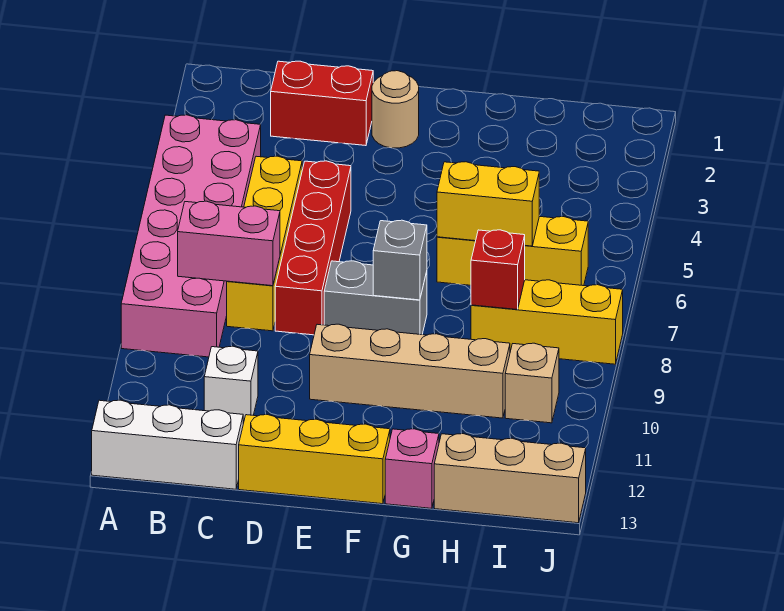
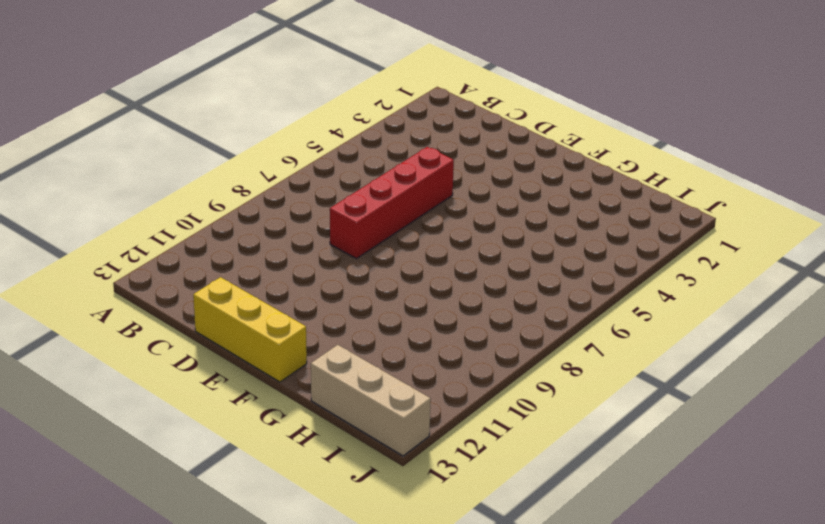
none -> pink brick A4:B9 level 1
none -> white brick A13:C13 level 1
none -> red brick C2:D2 level 1

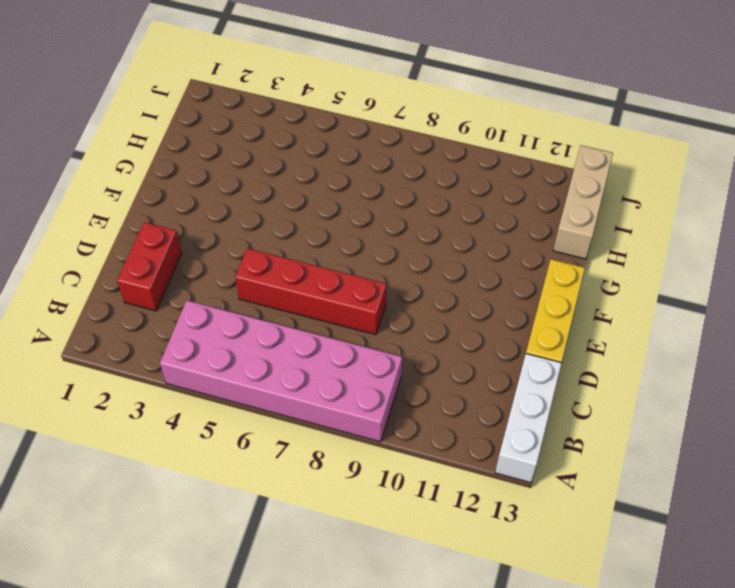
none -> yellow brick C5:C8 level 1
none -> white brick C11 level 1
none -> tan round brick E2 level 1

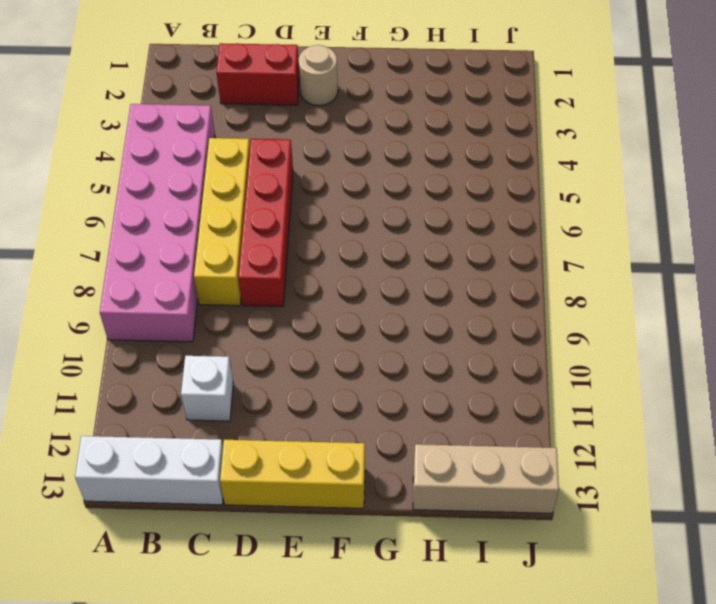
none -> grey brick E8:F8 level 1
none -> tan brick E10:H10 level 1
none -> yellow brick G6:I6 level 1

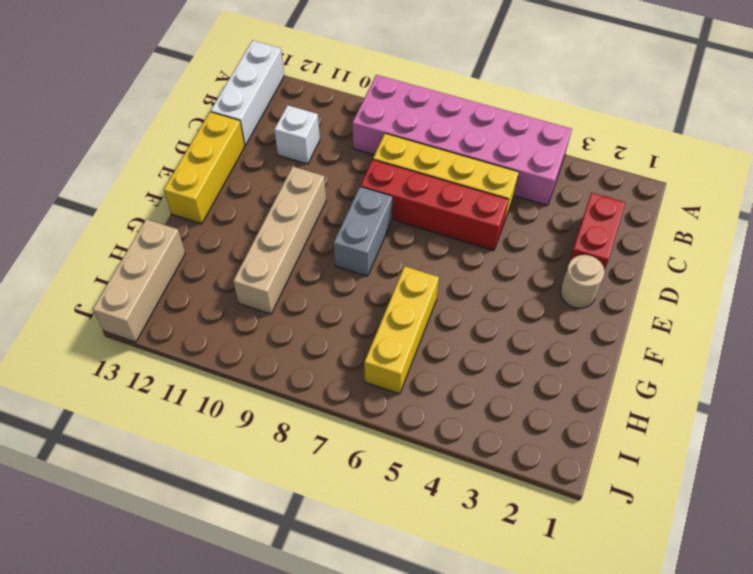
none -> pink brick G13 level 1
none -> yellow brick H8:J8 level 1
none -> tan brick I10 level 1

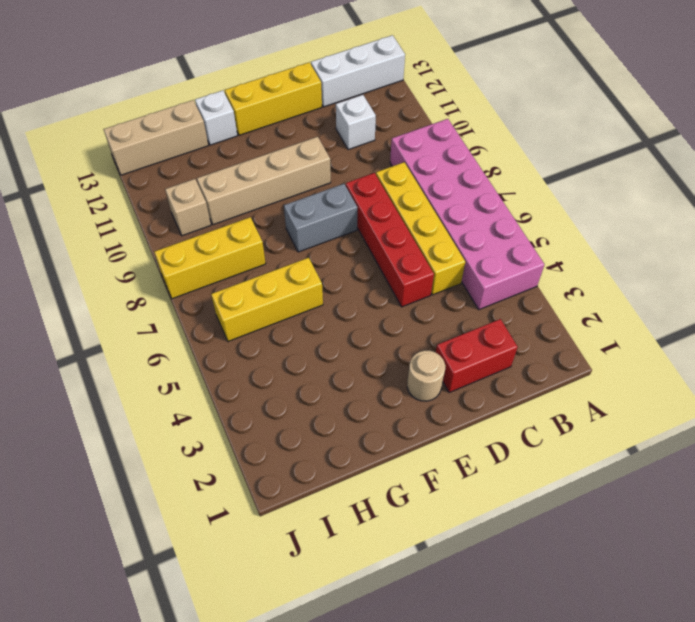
white brick G13 level 1 -> pink brick G13 level 1
none -> pink brick B8:C8 level 2
none -> grey brick F8 level 2
none -> yellow brick G6:H6 level 2

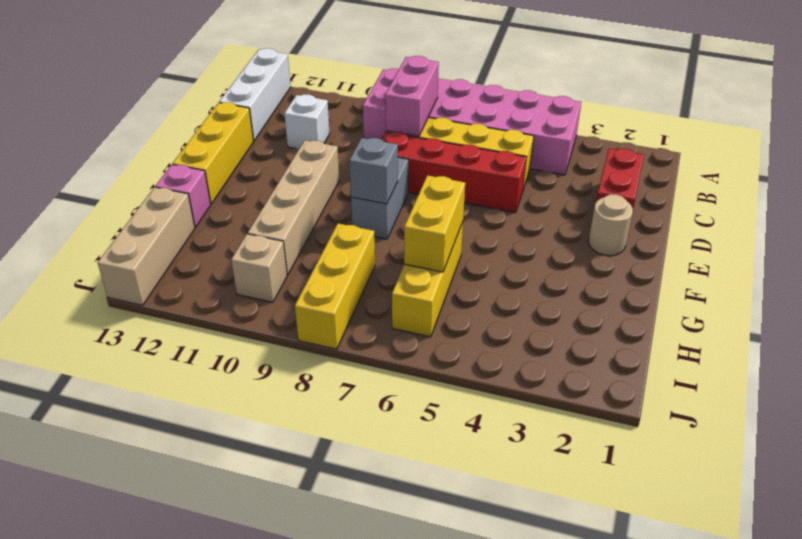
none -> red brick H8 level 2

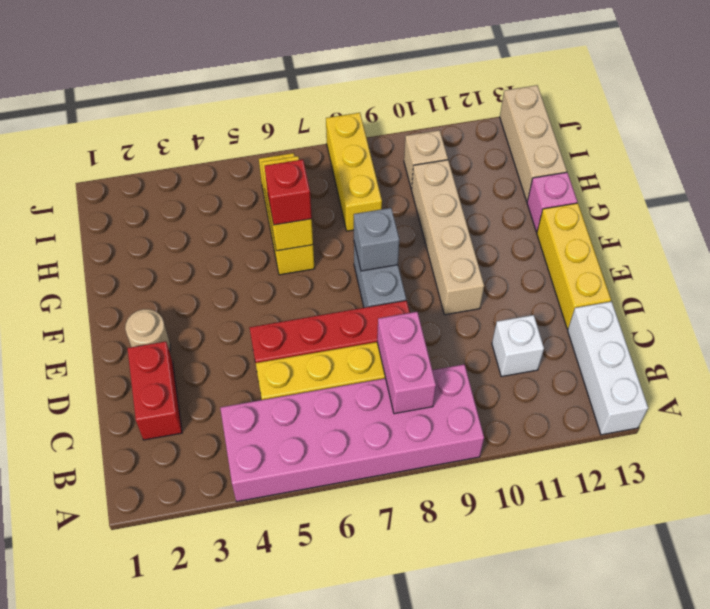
red brick G6 level 3 -> red brick H8 level 2

